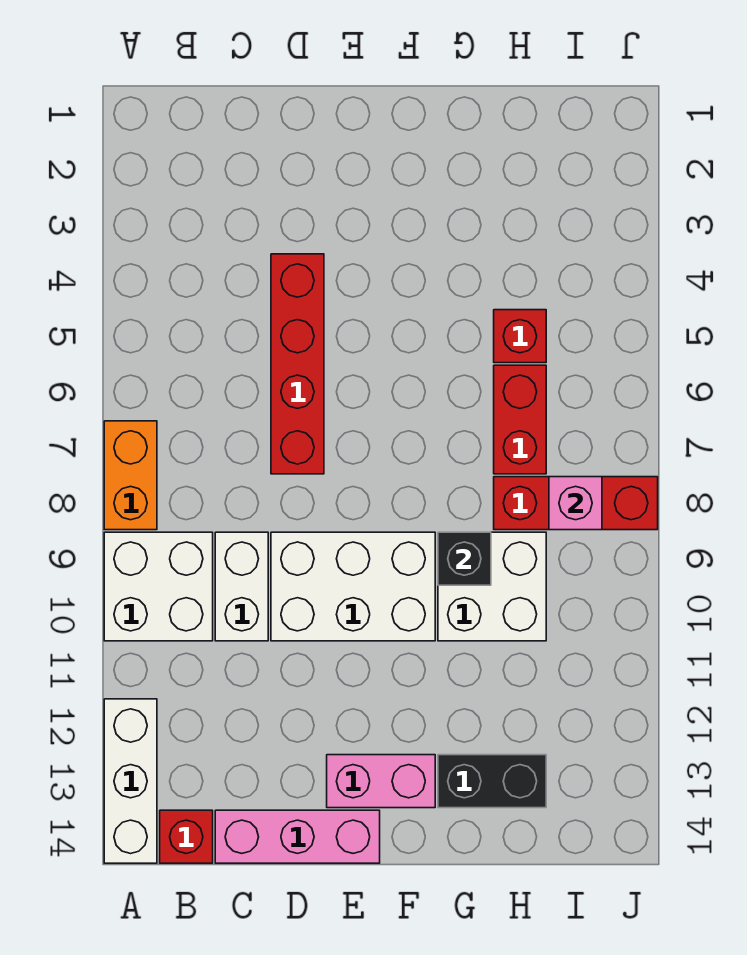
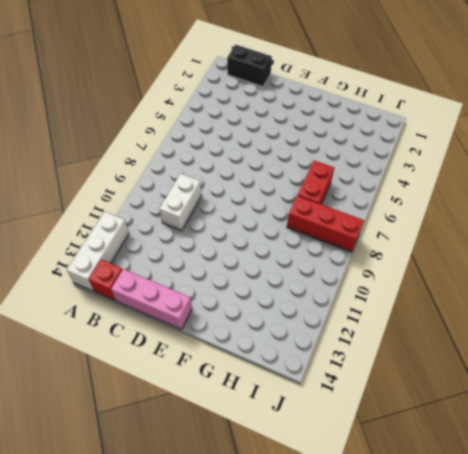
black brick B1:C1 level 1 -> black brick G13:H13 level 1
none -> orange brick A7:A8 level 1
none -> white brick A9:B10 level 1
none -> red brick D4:D7 level 1

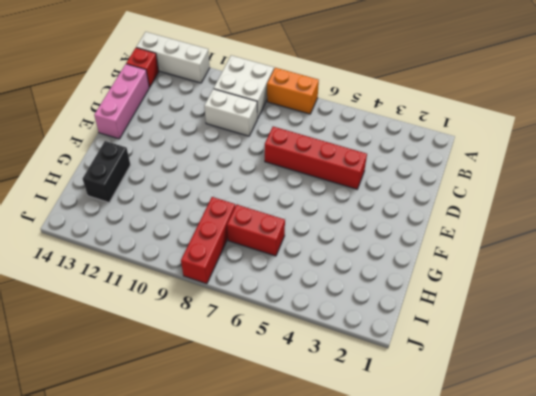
none -> white brick D9:F10 level 1
none -> pink brick E13:F13 level 1
none -> white brick G9:H10 level 1

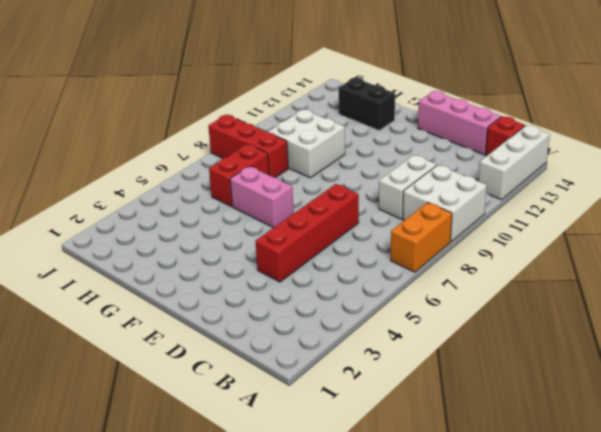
pink brick F6:G6 level 1 -> pink brick E13:F13 level 1
none -> white brick D9:F10 level 1
none -> red brick H5 level 1
none -> black brick G9 level 2

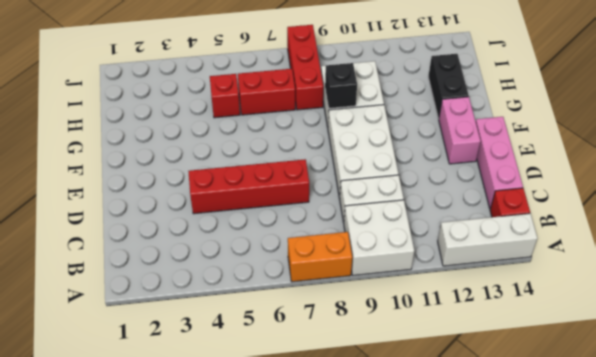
none -> pink brick I8 level 2

